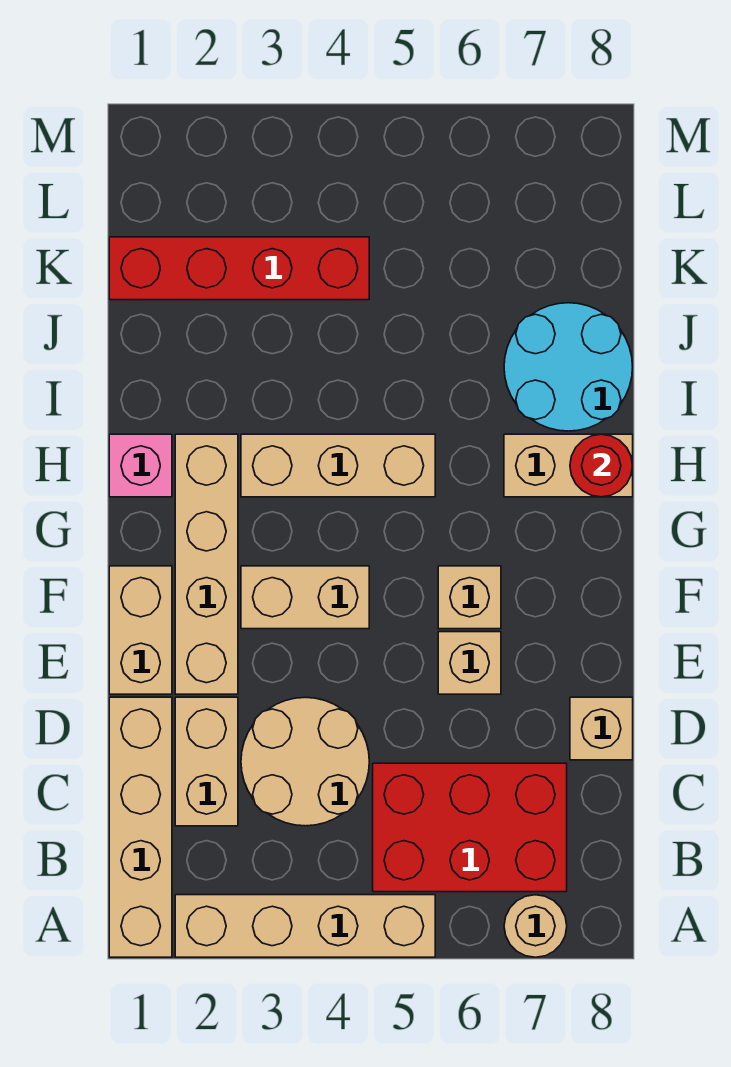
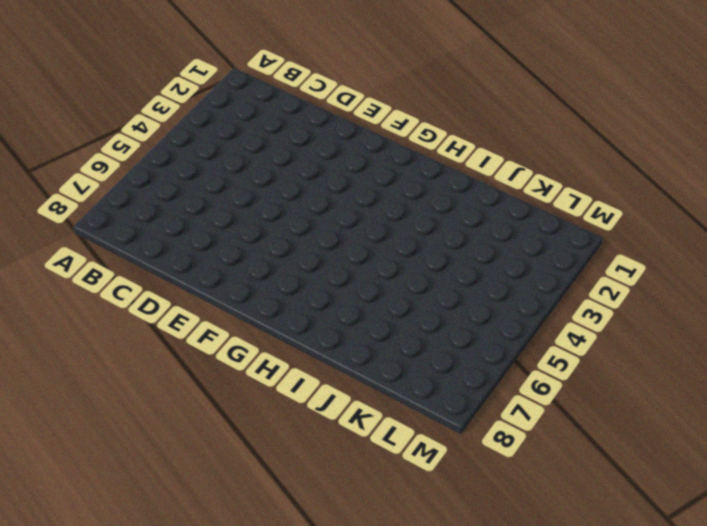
none -> tan brick A1:D1 level 1
none -> tan brick A2:A5 level 1
none -> tan round brick A7 level 1

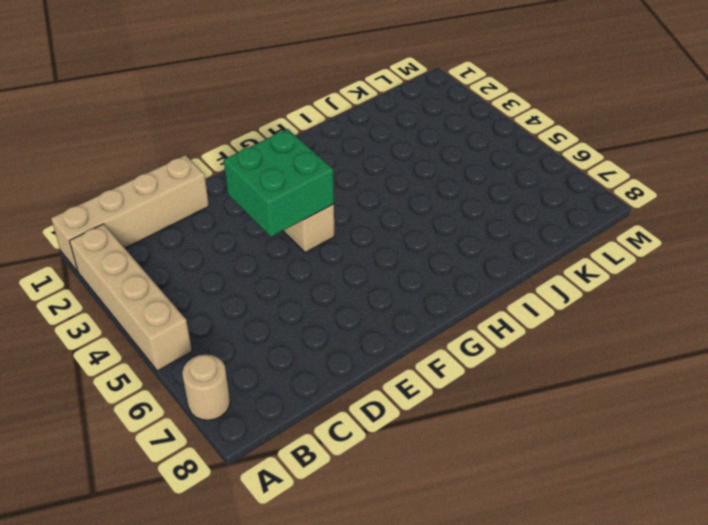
green brick E3:F4 level 2 -> none
none -> red brick B5:C7 level 1
none -> tan brick C2:D2 level 1
none -> tan round brick C3:D4 level 1

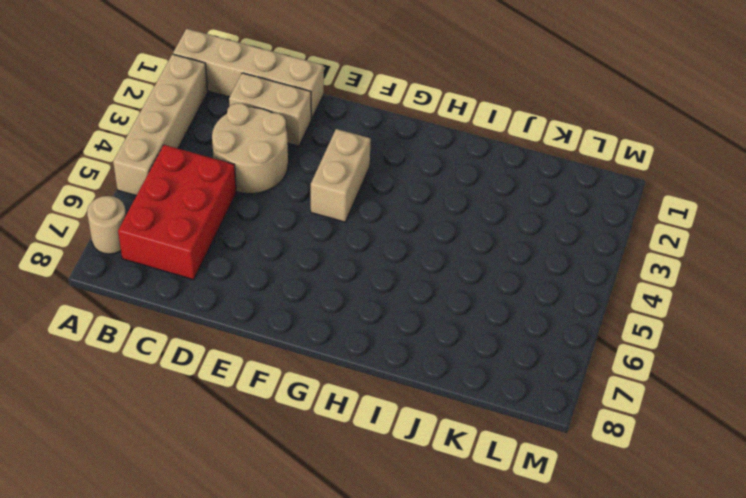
none -> tan brick D8 level 1
none -> tan brick E1:F1 level 1
none -> tan brick E2:H2 level 1

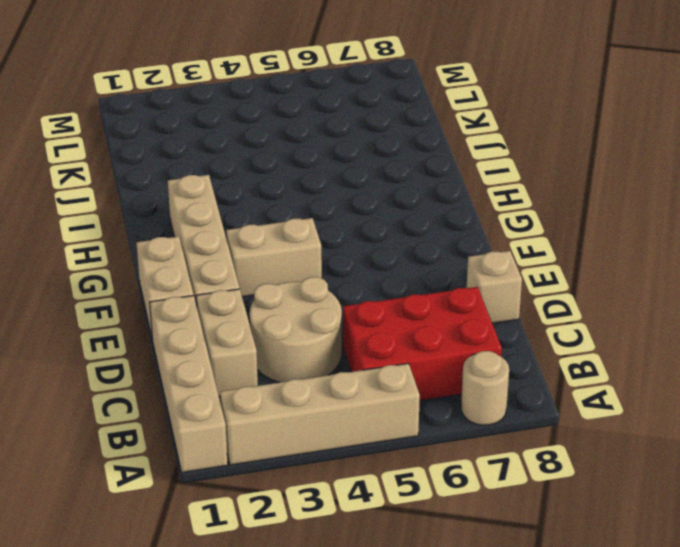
none -> tan brick E6 level 1
none -> tan brick F6 level 1
none -> pink brick H1 level 1

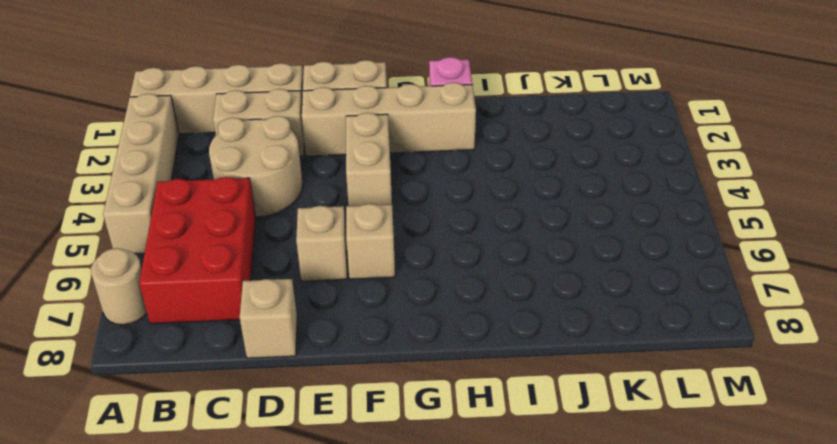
none -> tan brick H3:H5 level 1
none -> tan brick H7:H8 level 1
none -> cyan round brick I7:J8 level 1

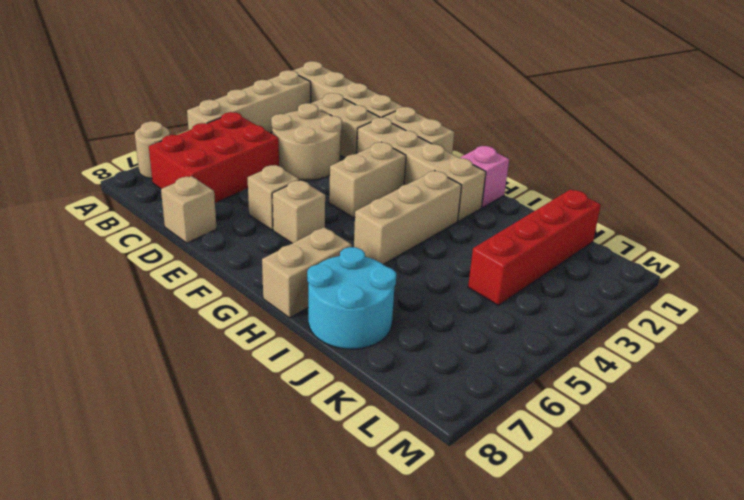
none -> red round brick H8 level 2

